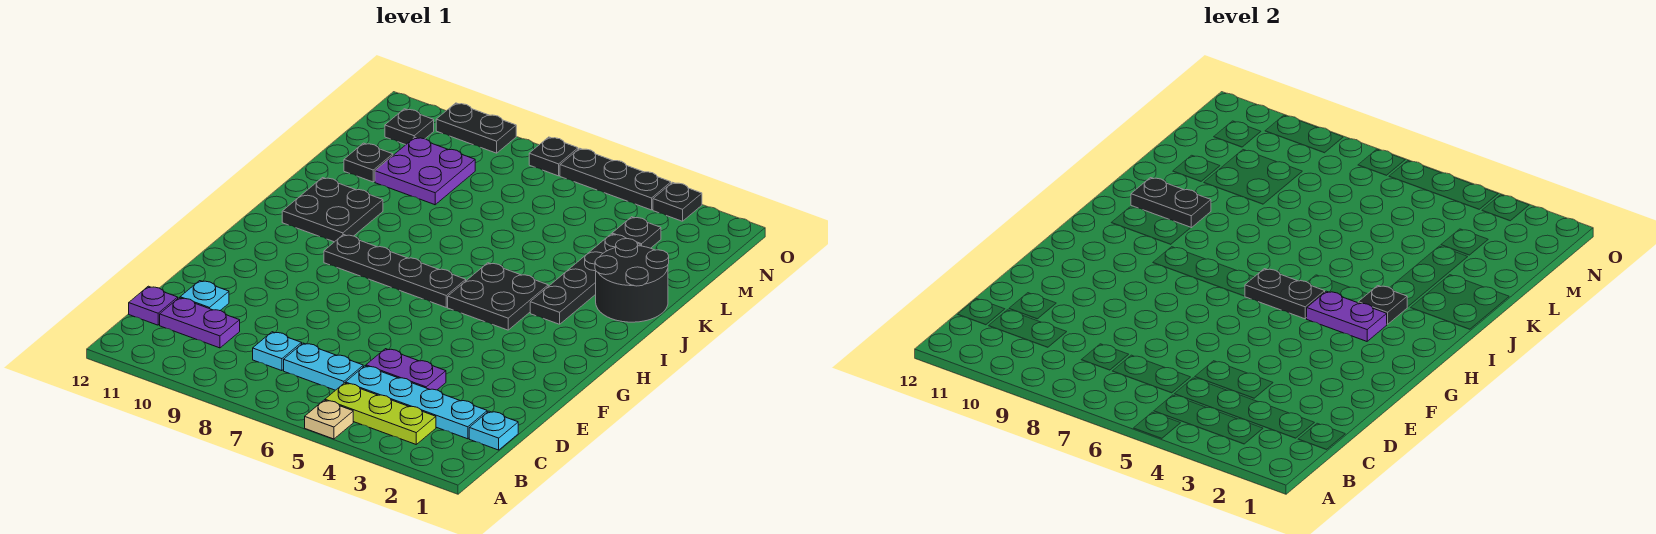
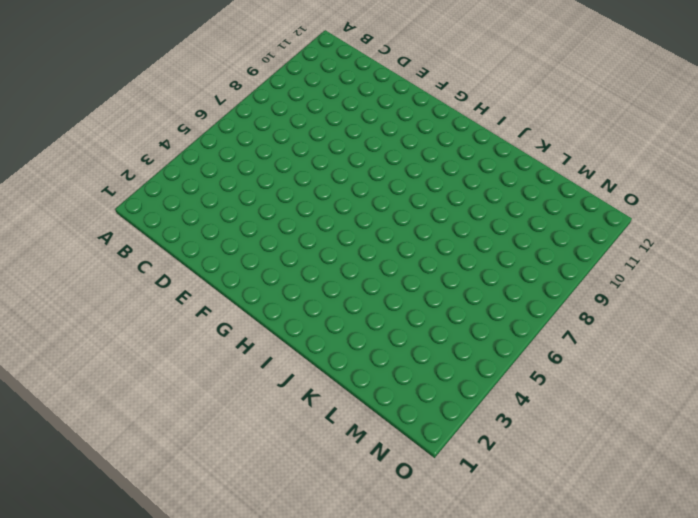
none -> tan plate A5 level 1
none -> lime plate B3:B5 level 1
none -> cyan plate C1 level 1

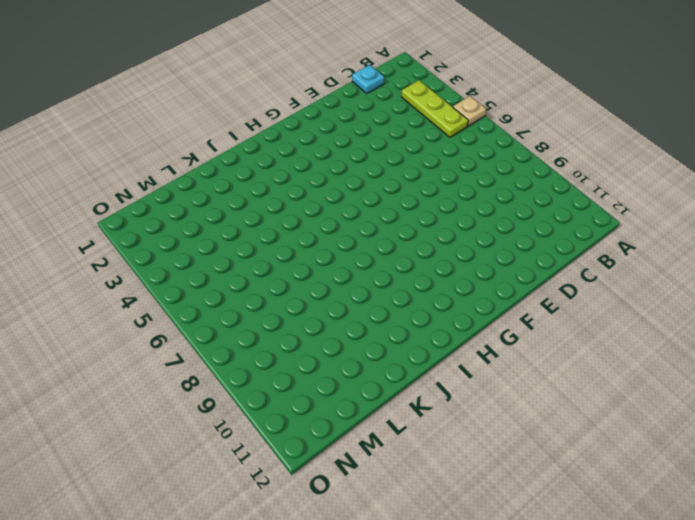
none -> cyan plate C2:C5 level 1
none -> cyan plate C6:C7 level 1
none -> cyan plate C8 level 1

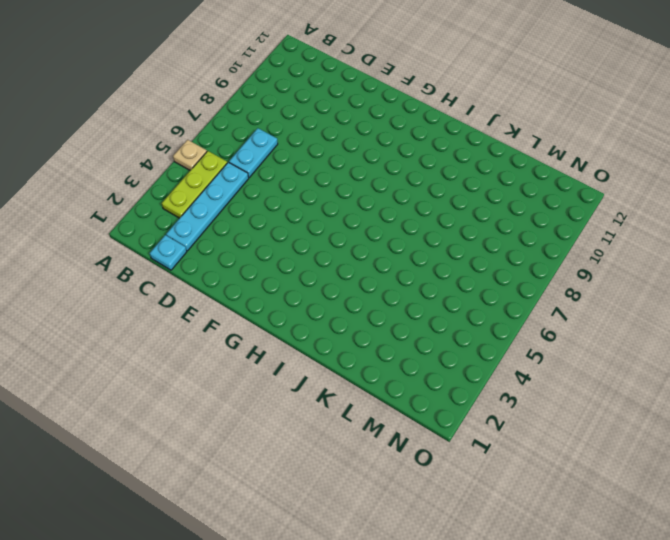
none -> cyan plate C8 level 1
none -> purple plate C10:C11 level 1
none -> purple plate C12 level 1

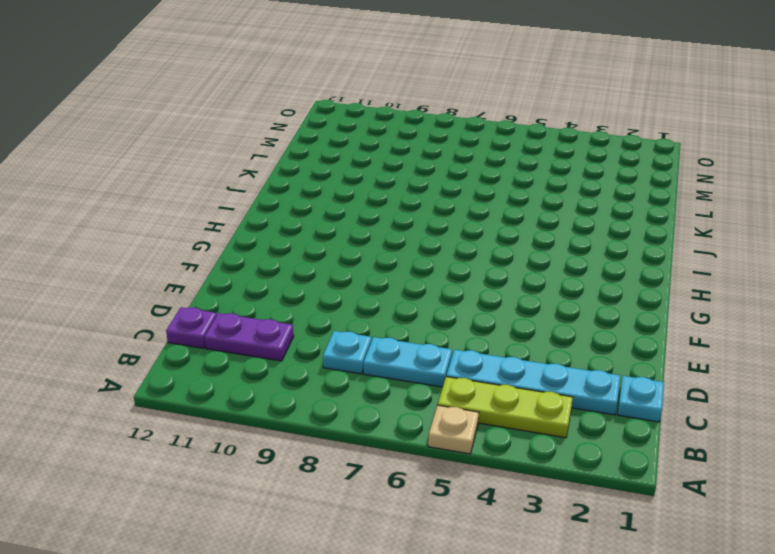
none -> purple plate D4:D5 level 1
none -> cyan plate D11 level 1
none -> black plate H4:I5 level 1

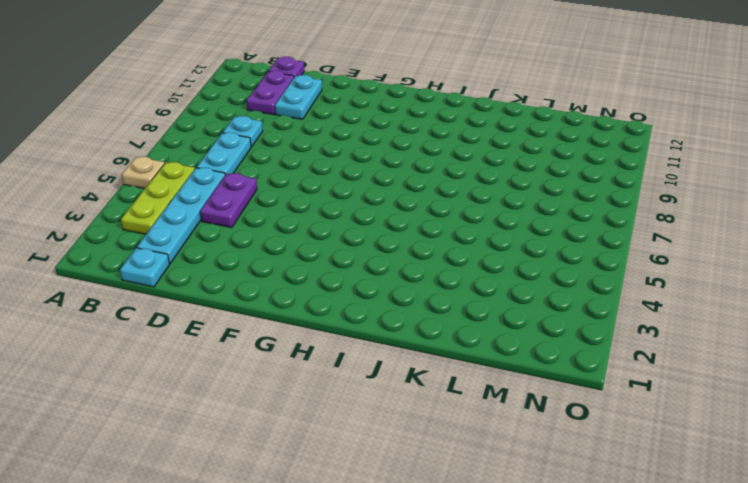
cyan plate D10:D11 level 1 -> cyan plate D11 level 1
none -> black plate H4:I5 level 1
none -> black plate H6:H9 level 1
none -> black plate I3:L3 level 1

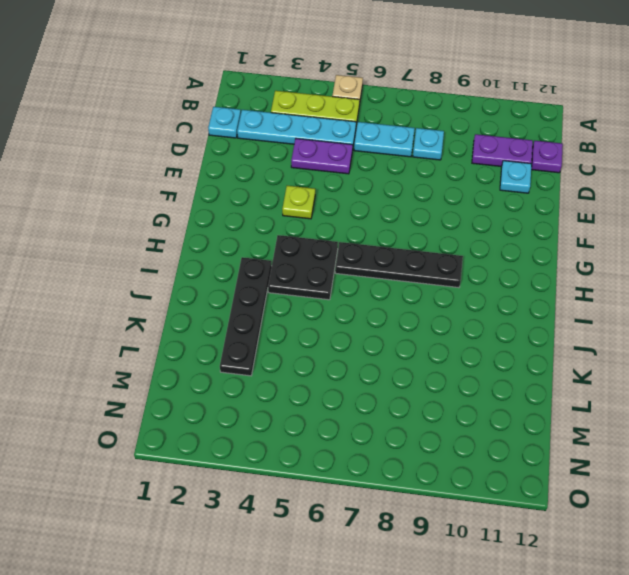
lime plate F4 level 1 -> none
none -> black plate I10:J11 level 1
none -> black round brick J1:K2 level 1
none -> purple plate L9:M10 level 1

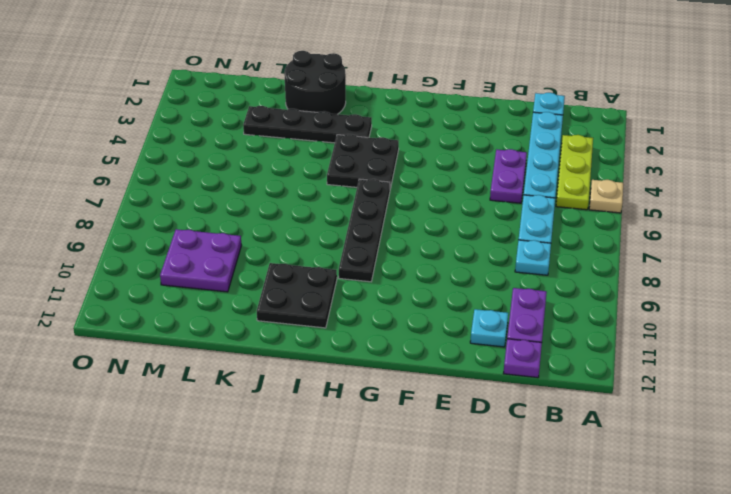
none -> black plate L11 level 1
none -> black plate M3 level 1
none -> black plate N11 level 1

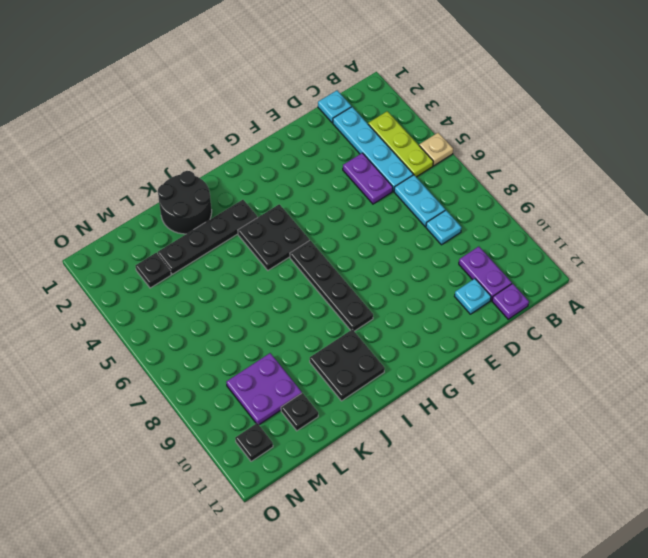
none -> black plate O3 level 1
none -> black plate O4:O6 level 1
none -> black plate O7 level 1

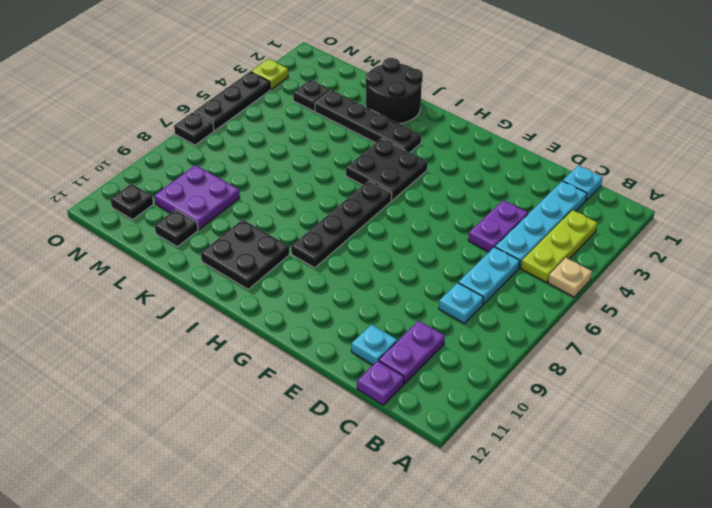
lime plate O3 level 1 -> black plate O3 level 1
none -> black plate O9:O10 level 1
none -> purple plate H3:H4 level 2
none -> black plate H5:H6 level 2

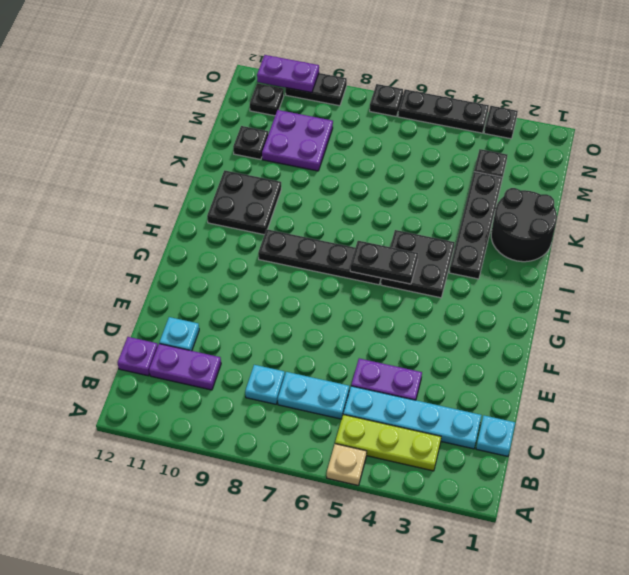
purple plate O10:O11 level 2 -> purple plate H3:H4 level 2
none -> black plate I3 level 2
none -> black plate J10:J11 level 2

